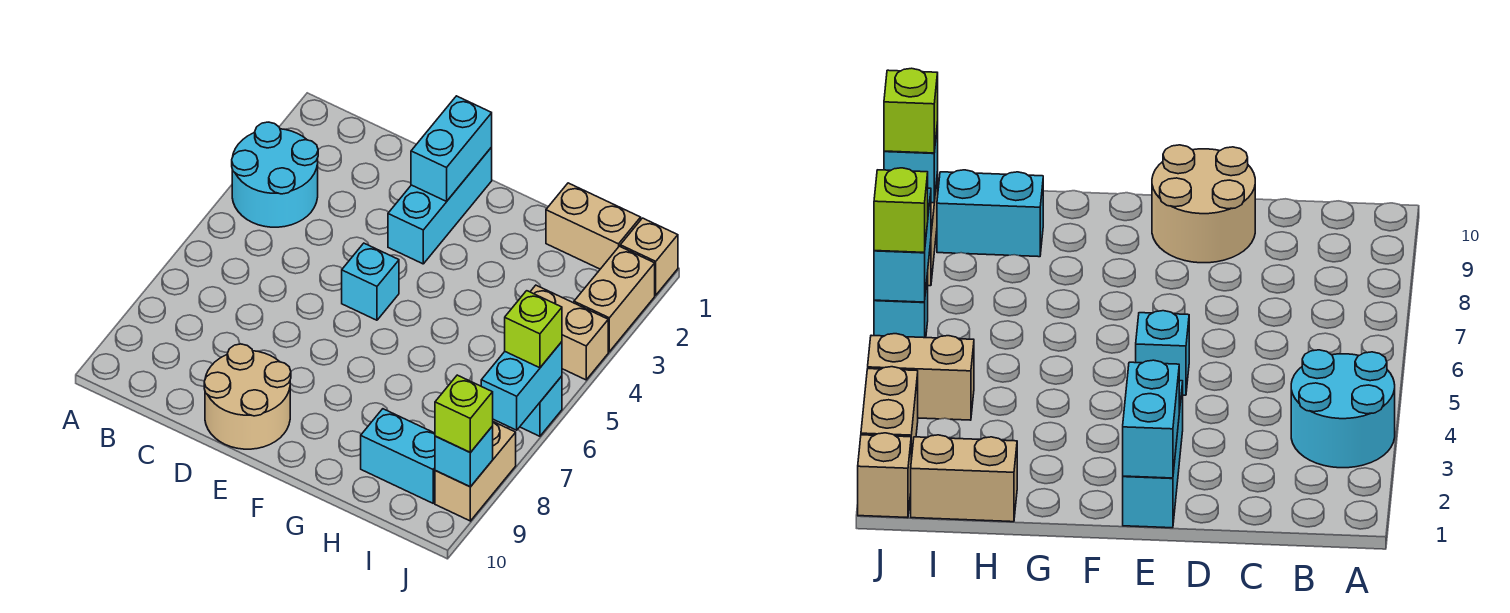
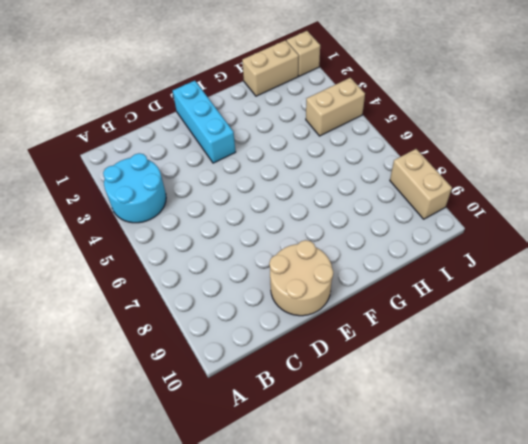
none -> cyan brick E5 level 1
none -> cyan brick H9:I9 level 1
none -> tan brick J2:J3 level 1

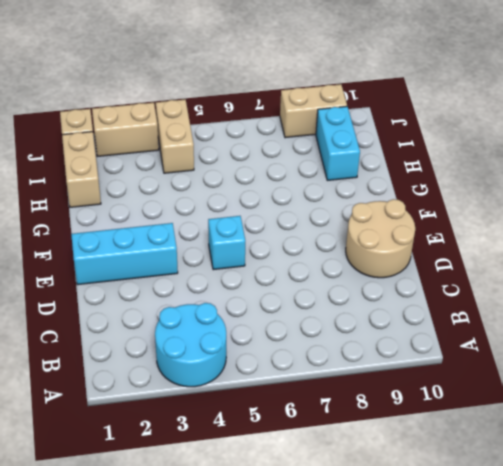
none -> cyan brick J6 level 1
none -> cyan brick E1:E2 level 2
none -> cyan brick J6:J7 level 2

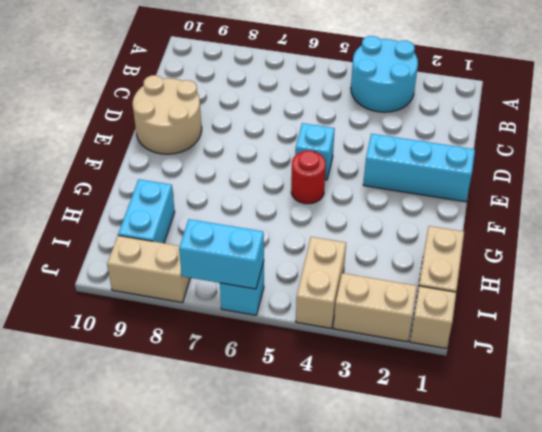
red round brick F5 level 1 -> none
none -> cyan brick E1:E2 level 2
none -> cyan brick J9 level 2
none -> lime brick J6 level 3

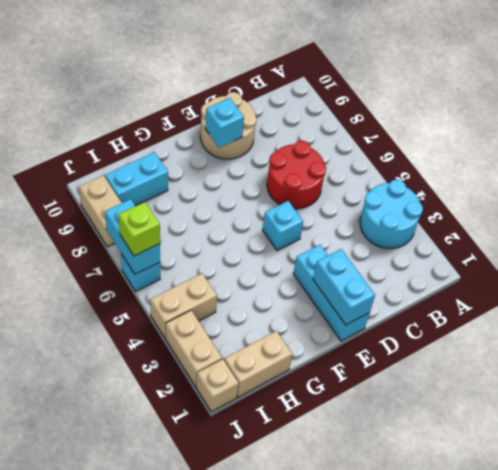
red round brick C6:D7 level 1 -> none
cyan brick E9 level 2 -> cyan brick J9 level 2
none -> lime brick J9 level 3

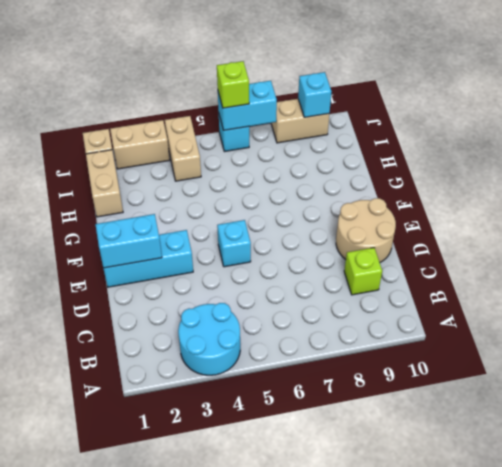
lime brick C9 level 1 -> lime brick J9 level 3
none -> cyan brick H9:I9 level 1

